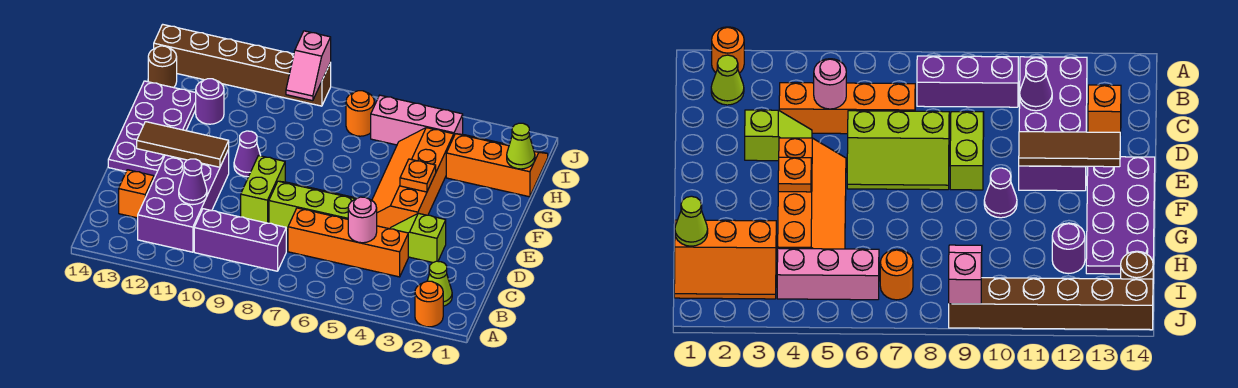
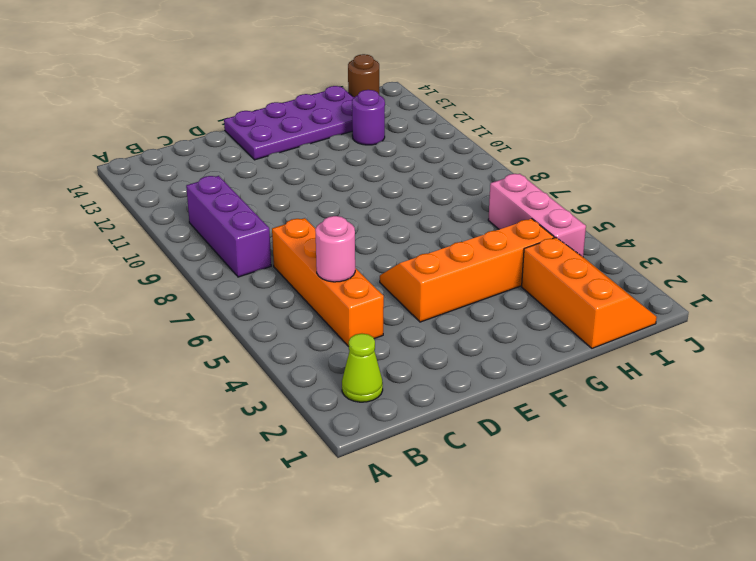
none -> orange round brick A2 level 1
none -> purple brick B11:E12 level 1
none -> orange brick C13 level 1

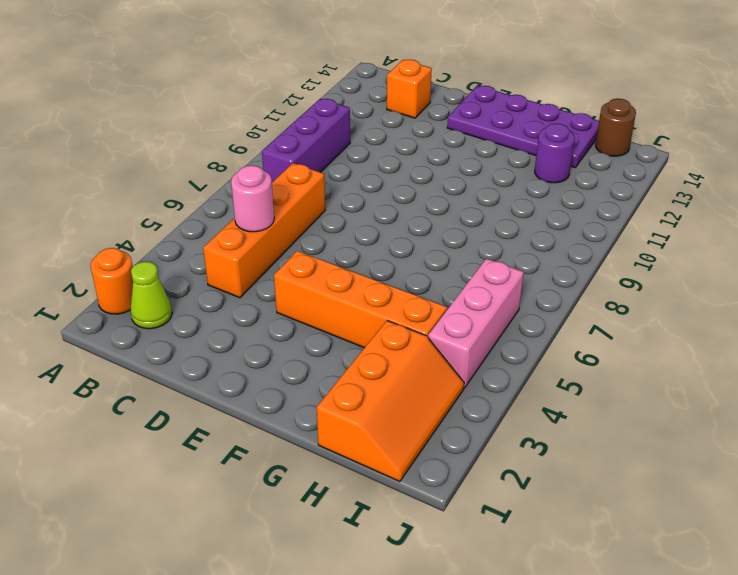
none -> purple brick B11:E12 level 1
none -> lime slope D3:D4 level 1 top 3
none -> lime slope D6:E8 level 1 top D

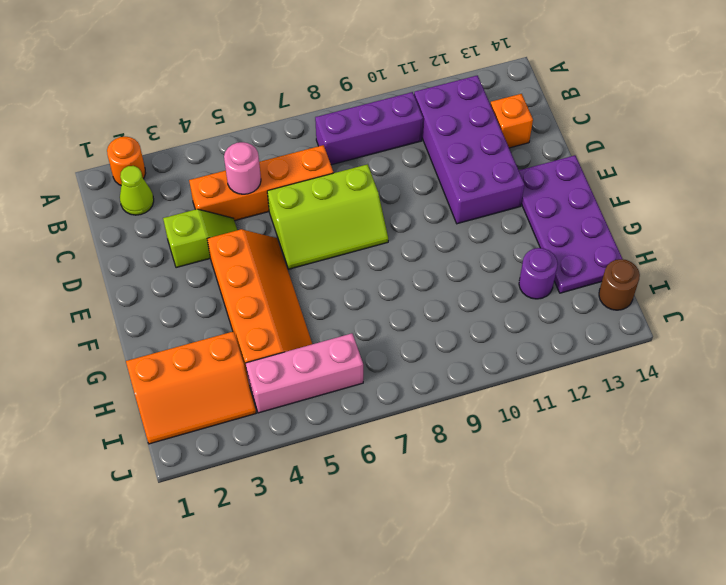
none -> lime brick D9:E9 level 1
none -> purple cone F10 level 1
none -> orange round brick I7 level 1

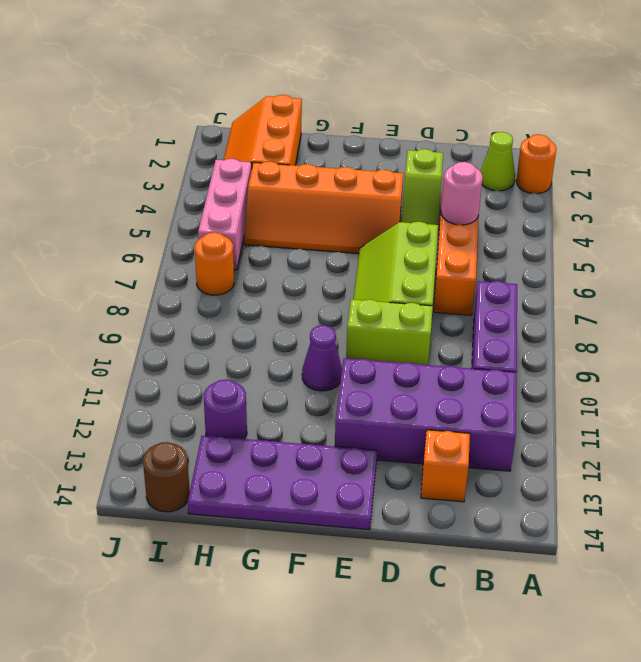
none -> brown brick J9:J14 level 1
none -> purple cone C11 level 2
none -> brown tile E11:E13 level 2

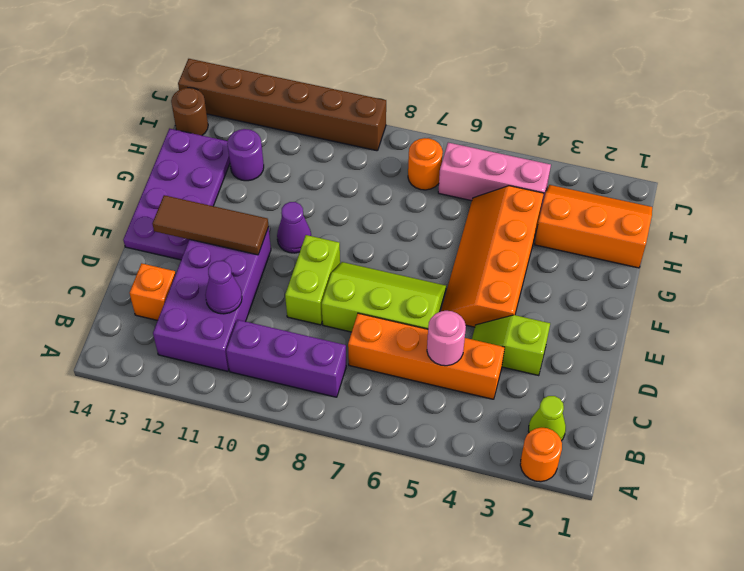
none -> orange plate F4 level 2
none -> lime cone H1 level 2
none -> pink slope I9:J9 level 2 top J

